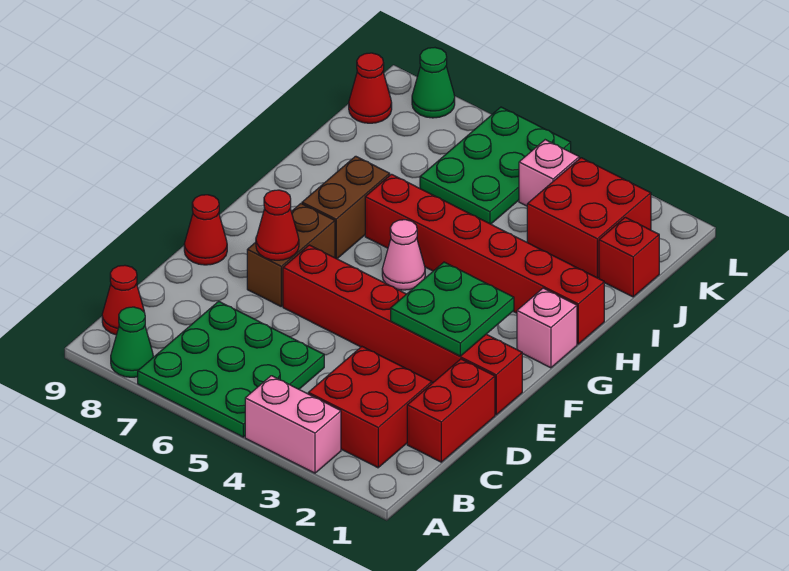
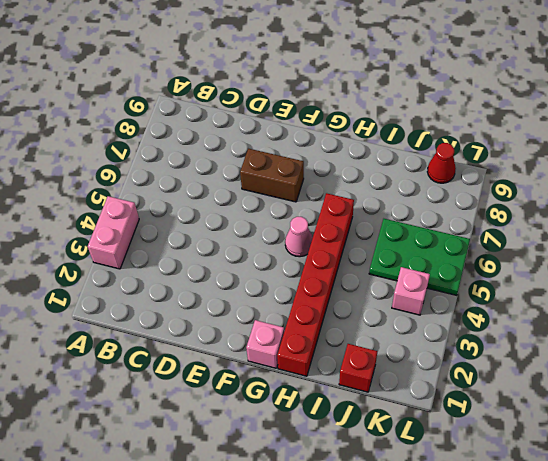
none -> green plate A5:C7 level 1
none -> green cone A8 level 1
none -> red brick B2:C3 level 1

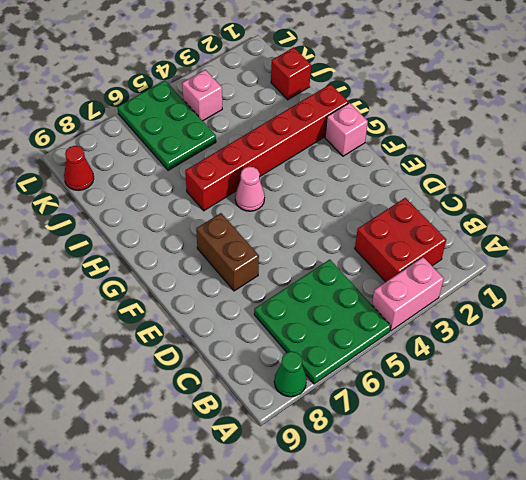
none -> red cone B9 level 1
none -> red brick C1:D1 level 1
none -> red brick E1:E6 level 1

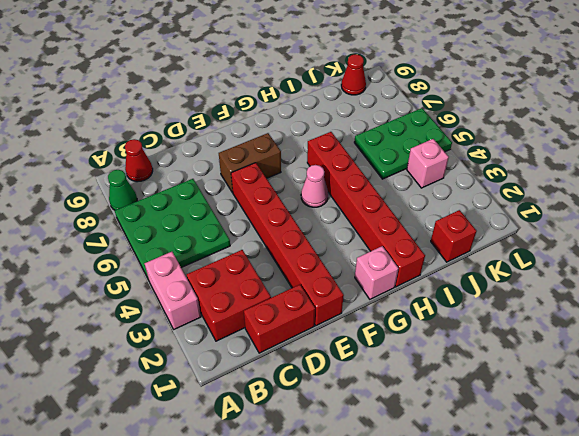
none -> red cone E9 level 1
none -> brown brick G7:H7 level 1
none -> red brick J2:K3 level 1

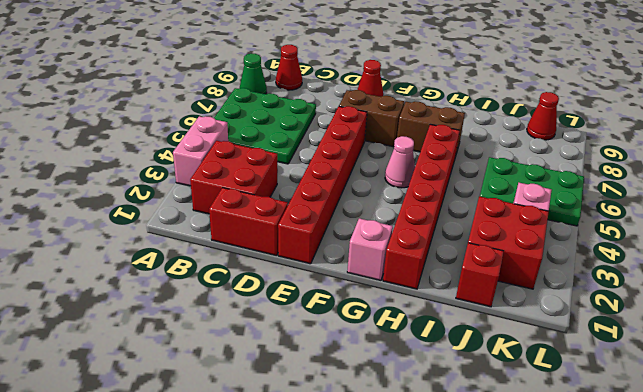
none -> green cone L8 level 1
none -> green plate E2:F3 level 2
none -> red cone E7 level 2

